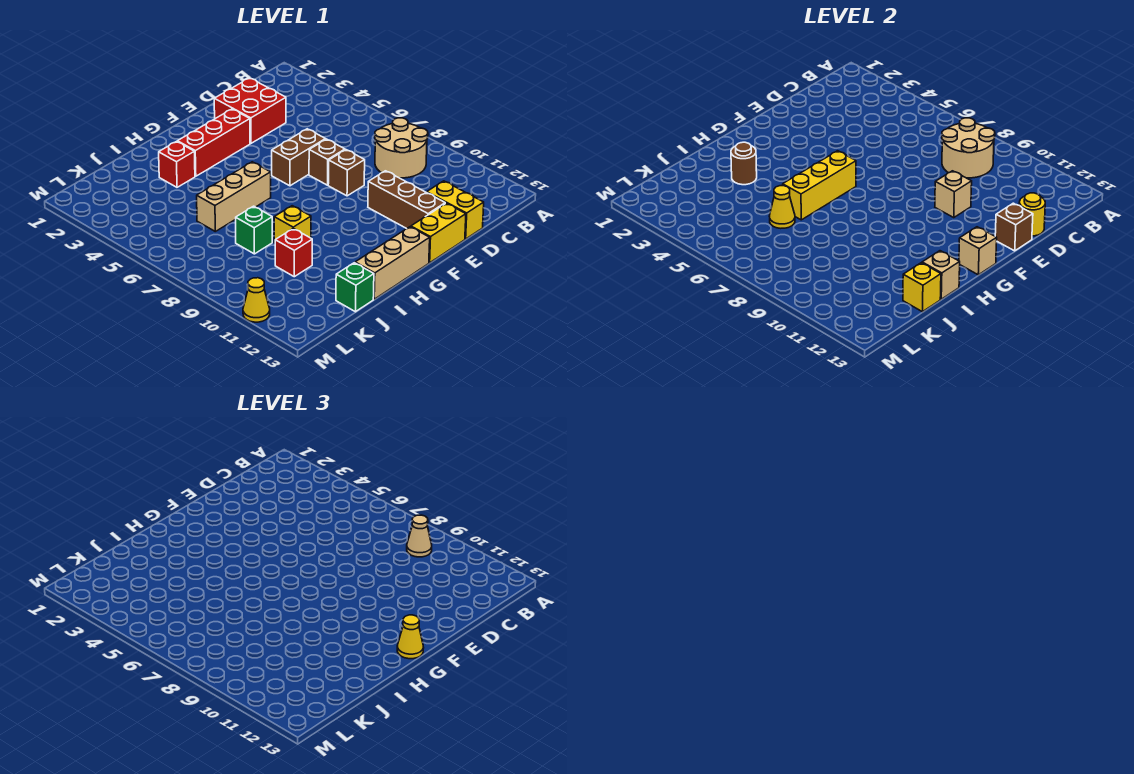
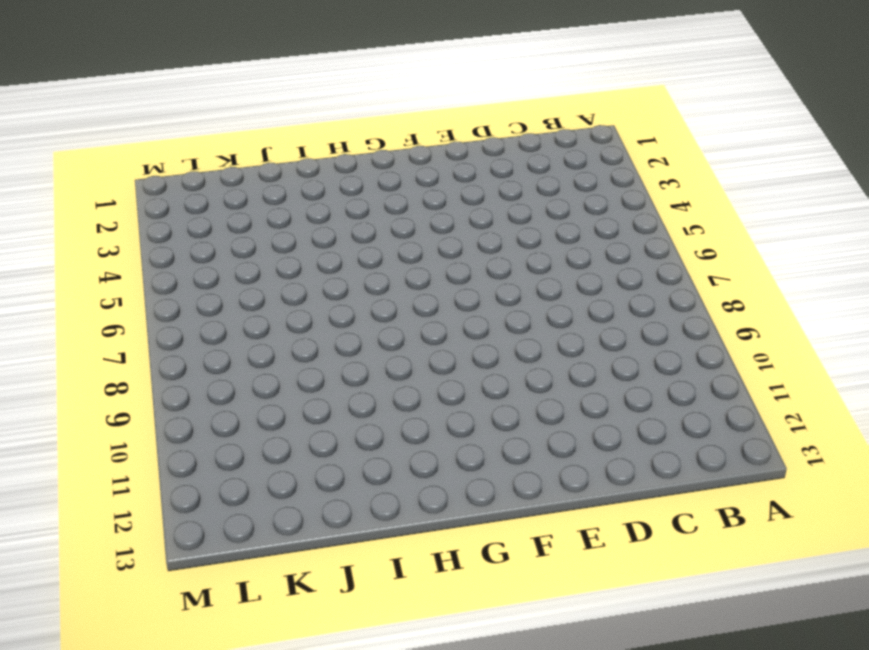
none -> tan round brick B8:C9 level 1
none -> red brick D2:E3 level 1
none -> yellow brick D12:D13 level 1

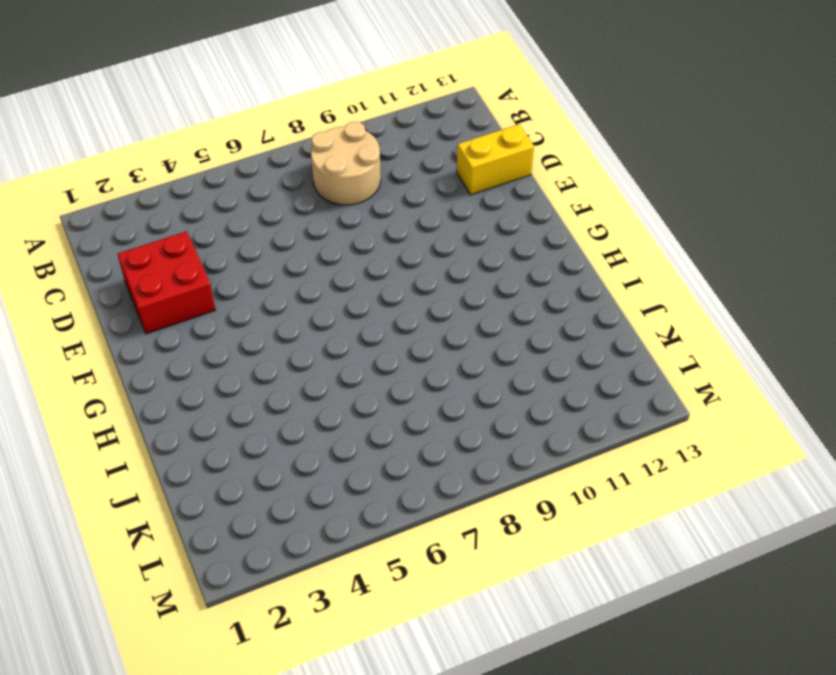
none -> brown brick E6:F6 level 1
none -> brown brick E7 level 1
none -> brown brick E8 level 1

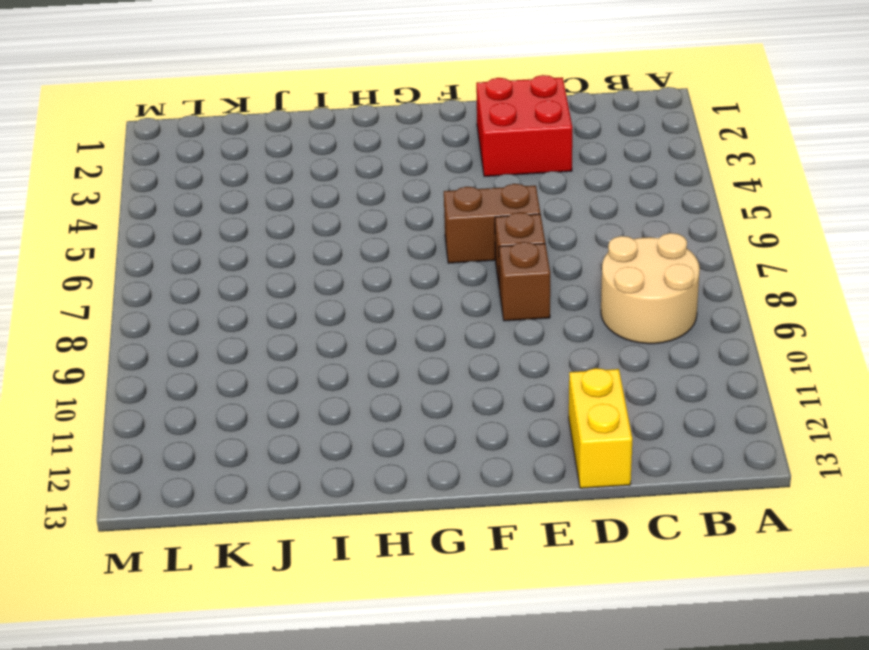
none -> brown brick E10:E12 level 1
none -> yellow brick E13:F13 level 1
none -> red brick F3:H3 level 1

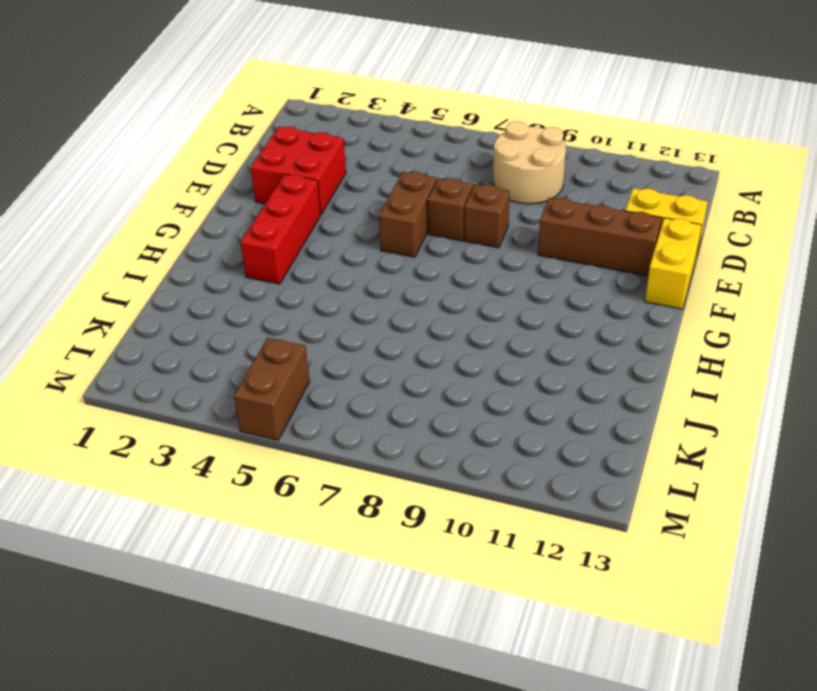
brown brick L5:M5 level 1 -> none
none -> tan brick G13:I13 level 1
none -> tan brick H6:J6 level 1
none -> red brick I3 level 1

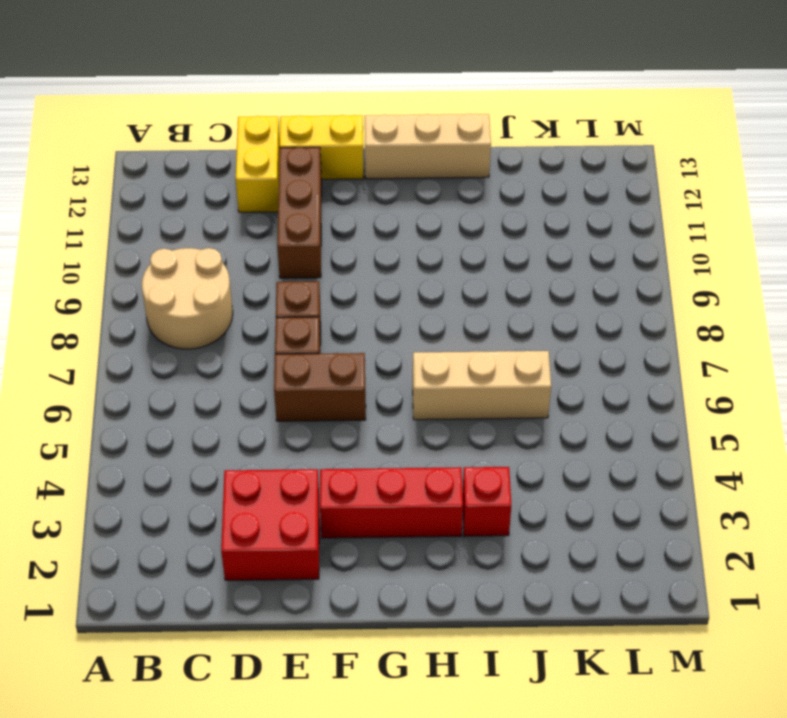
none -> yellow brick I9 level 1
none -> green brick J8 level 1
none -> red brick J10 level 1

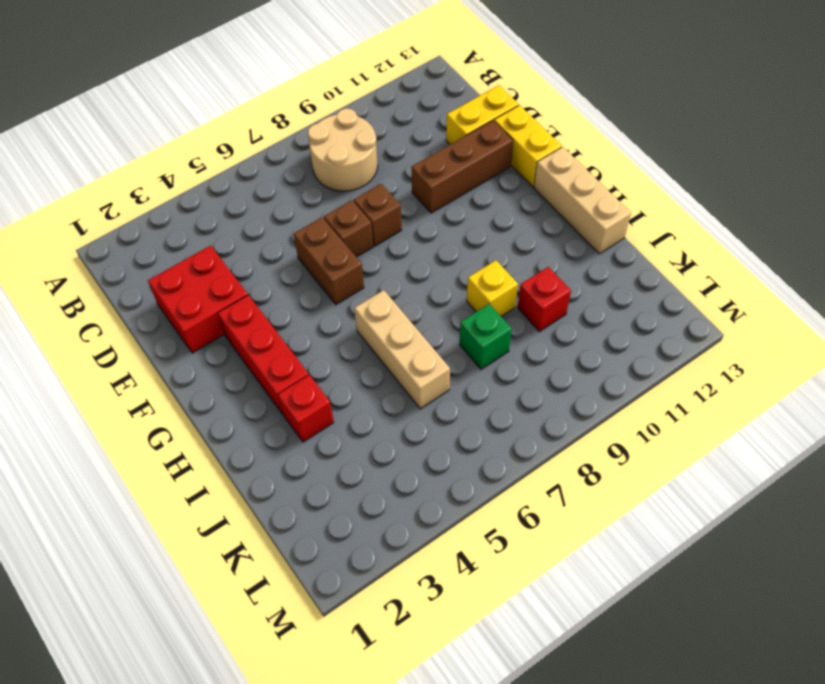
none -> green brick J13 level 1
none -> yellow cone M11 level 1
none -> tan round brick B8:C9 level 2

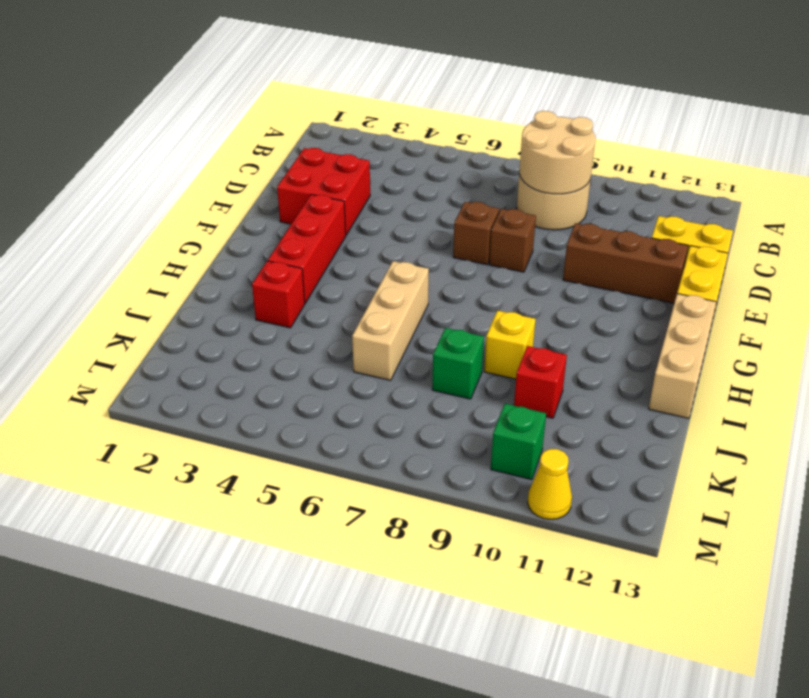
green brick L10 level 1 -> green brick J13 level 1
none -> brown brick E6:F6 level 1
none -> yellow round brick D13 level 2
none -> tan brick E10 level 2

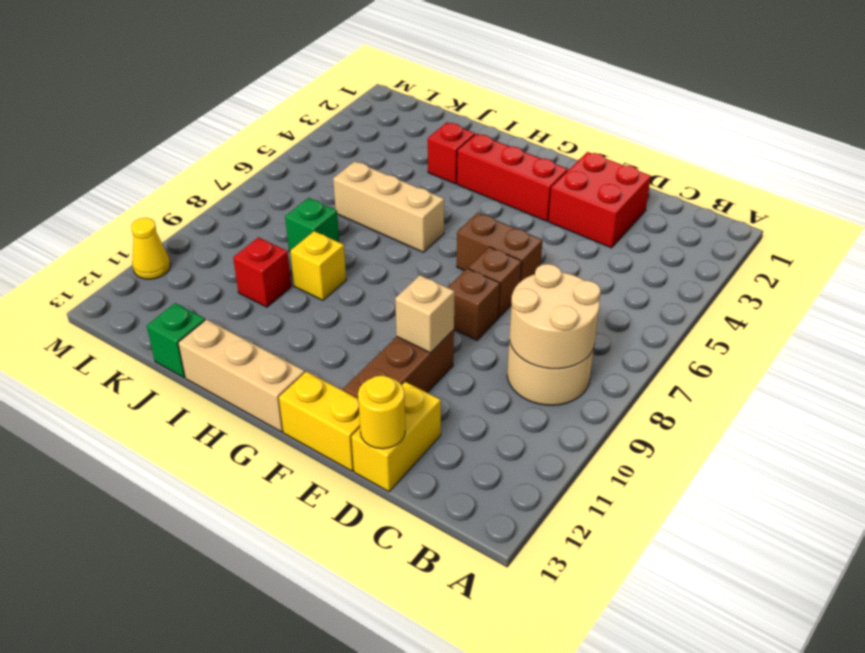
none -> brown brick E13 level 2
none -> yellow brick G6:I6 level 2
none -> tan brick G13 level 2

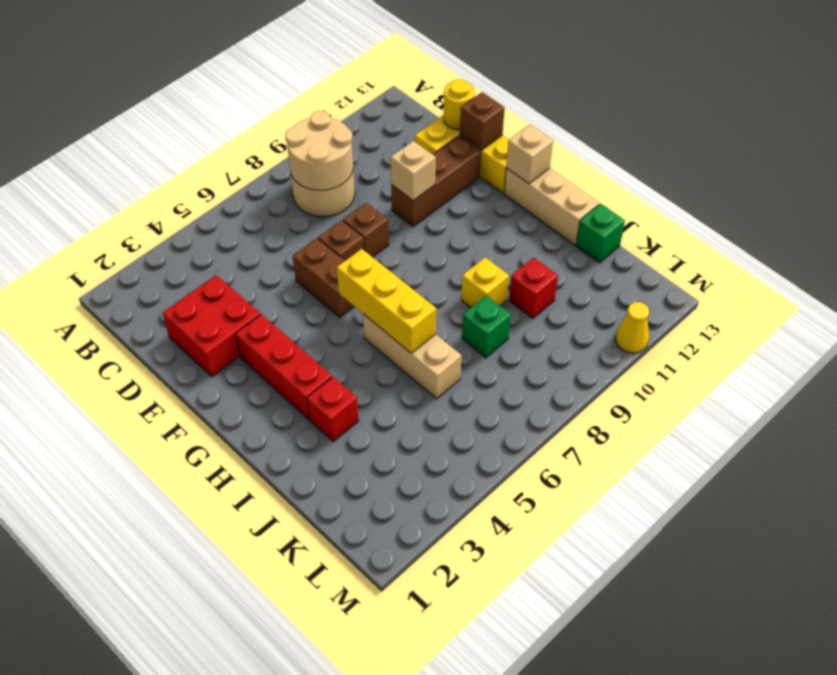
none -> brown round brick I3 level 2
none -> tan brick I13 level 2
none -> yellow cone J6 level 2

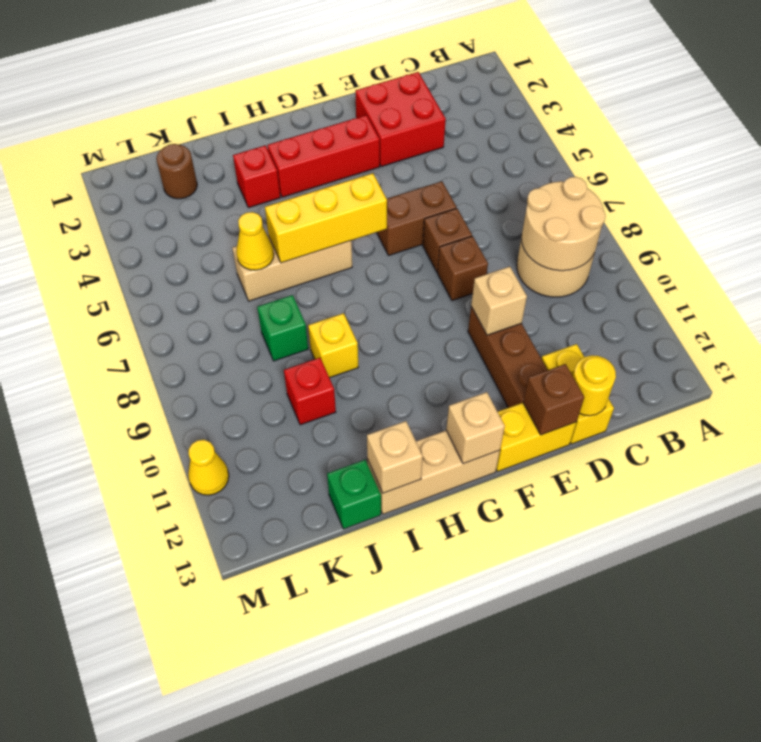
brown round brick K2 level 1 -> brown round brick I3 level 2
none -> yellow brick J13 level 2
none -> tan cone B9 level 3
none -> yellow cone G13 level 3

